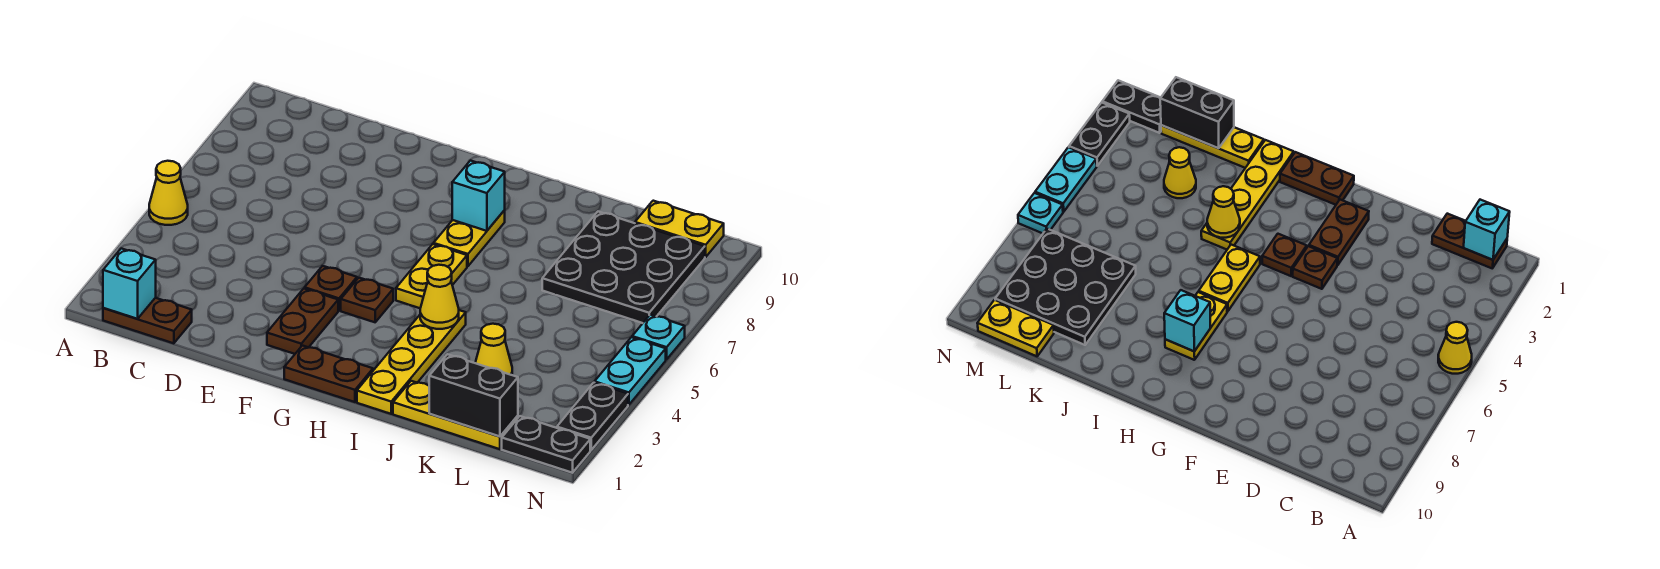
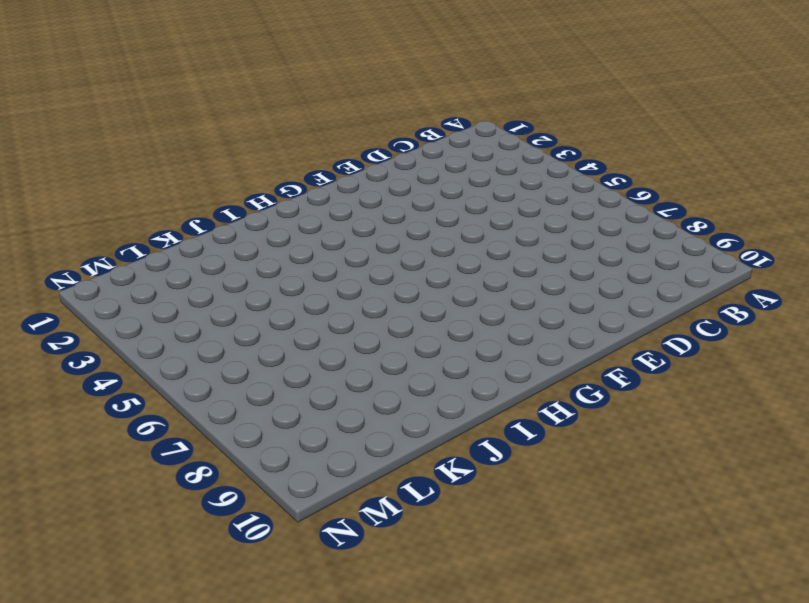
none -> yellow cone A5 level 1
none -> brown plate B1:C1 level 1
none -> brown plate F2:F3 level 1

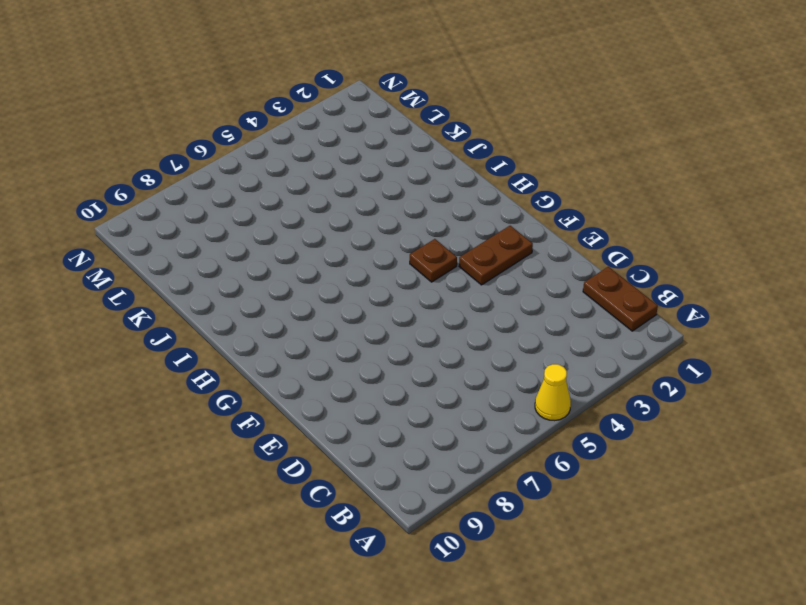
none -> brown plate F4 level 1
none -> brown plate G1:H1 level 1
none -> yellow plate H5:H6 level 1

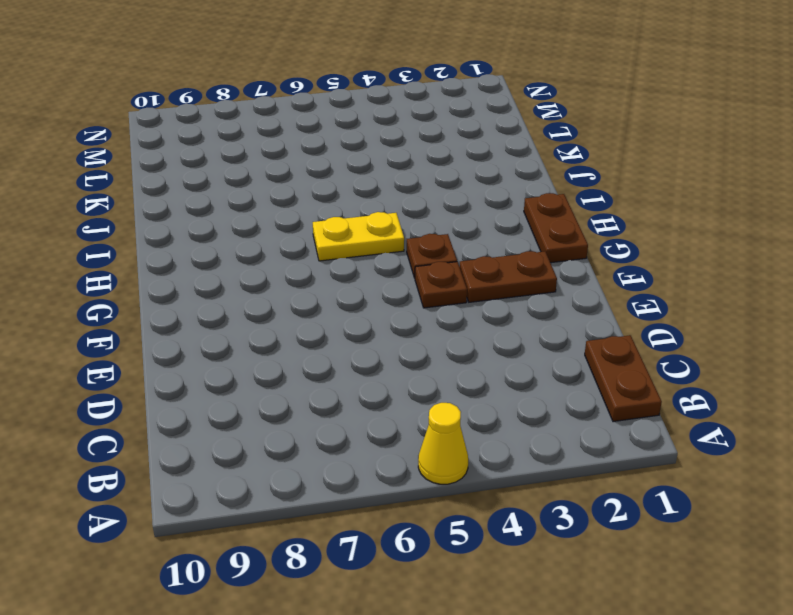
none -> yellow plate H7:H8 level 1
none -> yellow plate I1:I4 level 1
none -> yellow plate J1:L1 level 1

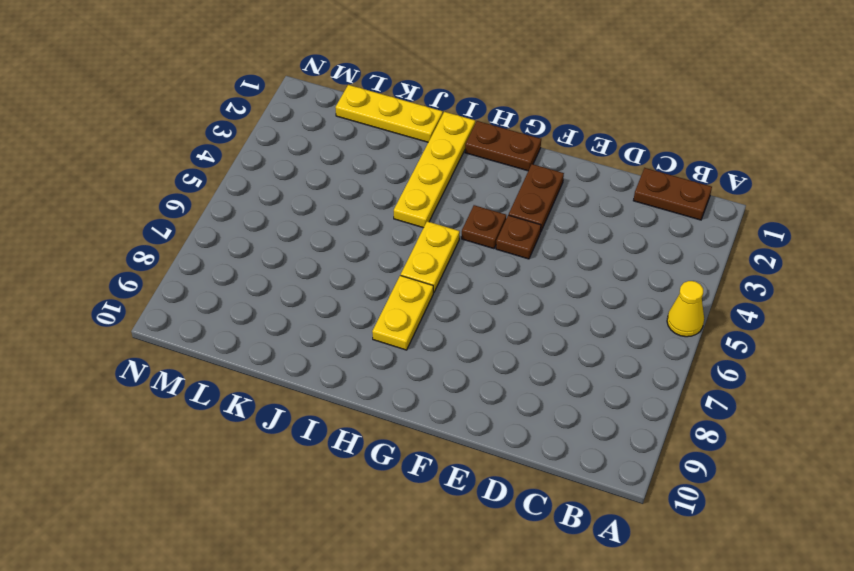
none -> yellow cone K3 level 1
none -> black plate K7:M9 level 1
none -> yellow plate L10:M10 level 1

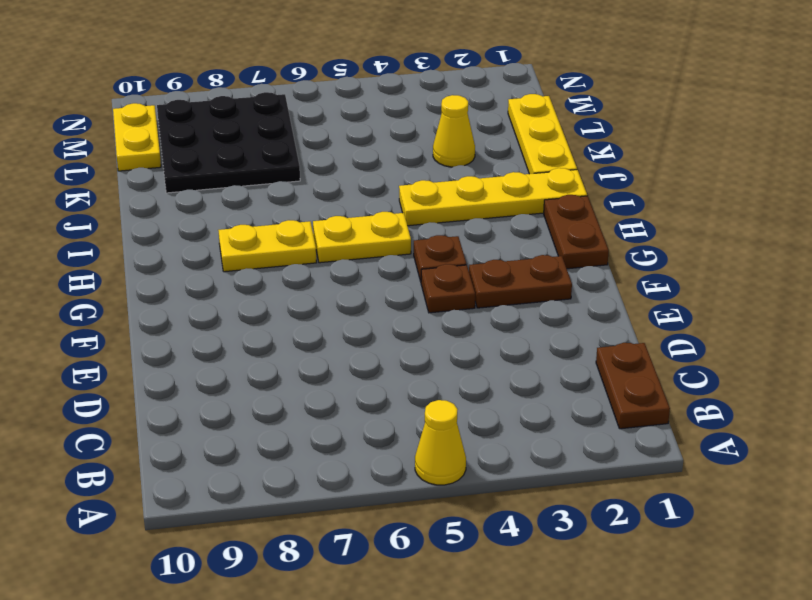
none -> black plate M1:N1 level 1
none -> black plate N2:N3 level 1
none -> cyan plate N4:N5 level 1

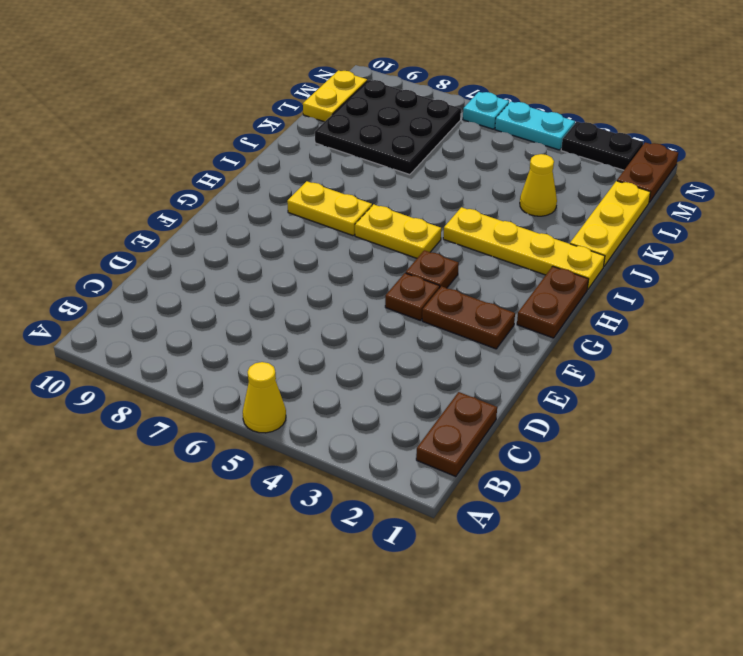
brown plate M1:N1 level 1 -> black plate M1:N1 level 1
none -> cyan brick B1 level 2
none -> cyan brick H8 level 2
none -> yellow cone I4 level 2

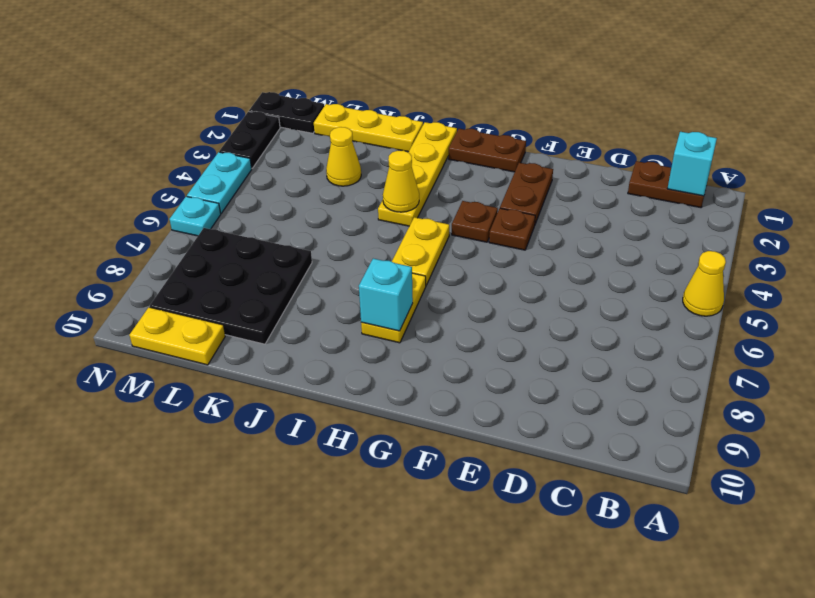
none -> black brick K1:L1 level 2

